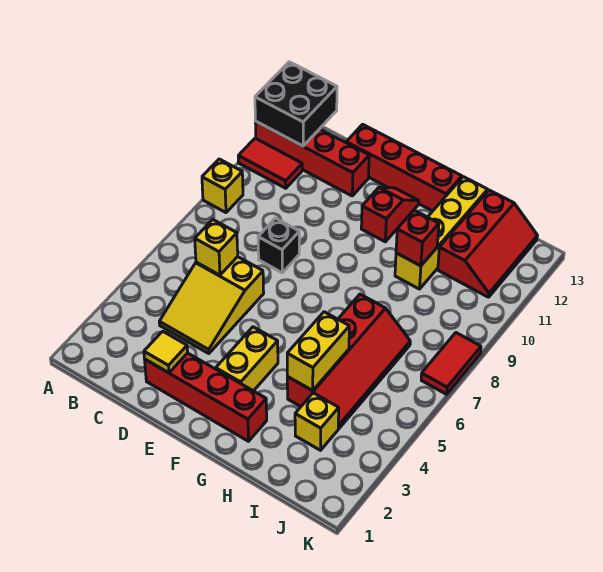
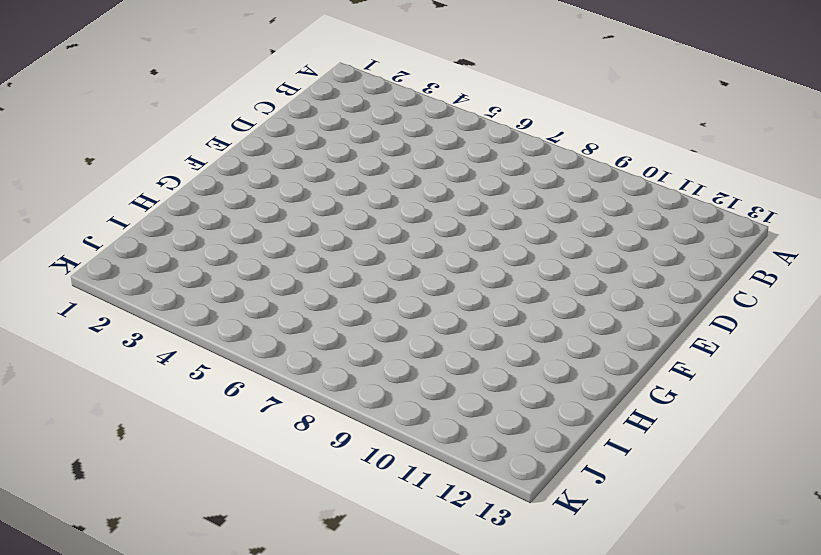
none -> yellow brick A9 level 1
none -> red tile A11:B11 level 1
none -> red brick A12:D12 level 1

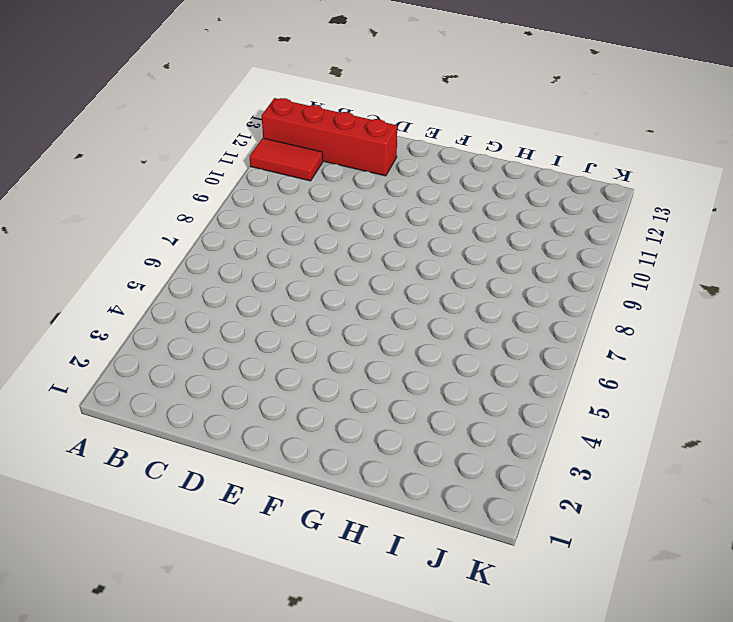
none -> yellow brick A9 level 1
none -> yellow slope C4:D6 level 1 top 6
none -> red brick D2:G2 level 1

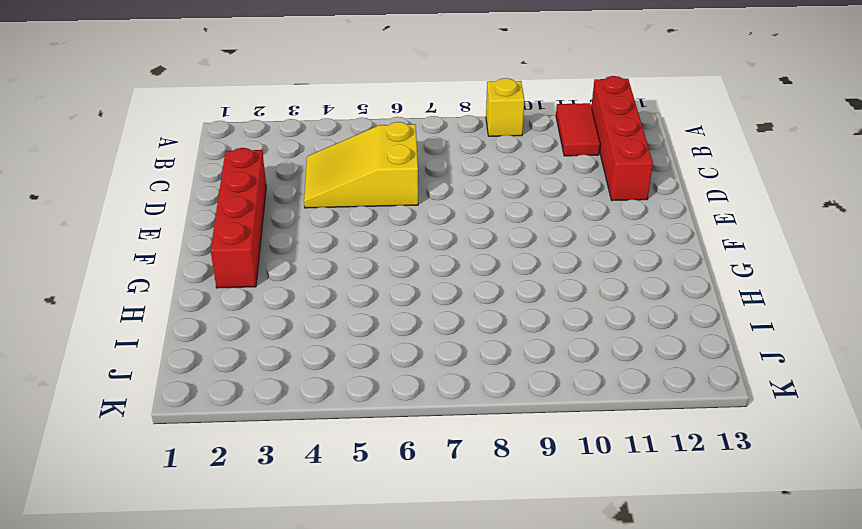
none -> black brick D8 level 1
none -> red brick D13:G13 level 1
none -> yellow brick F3:F4 level 1

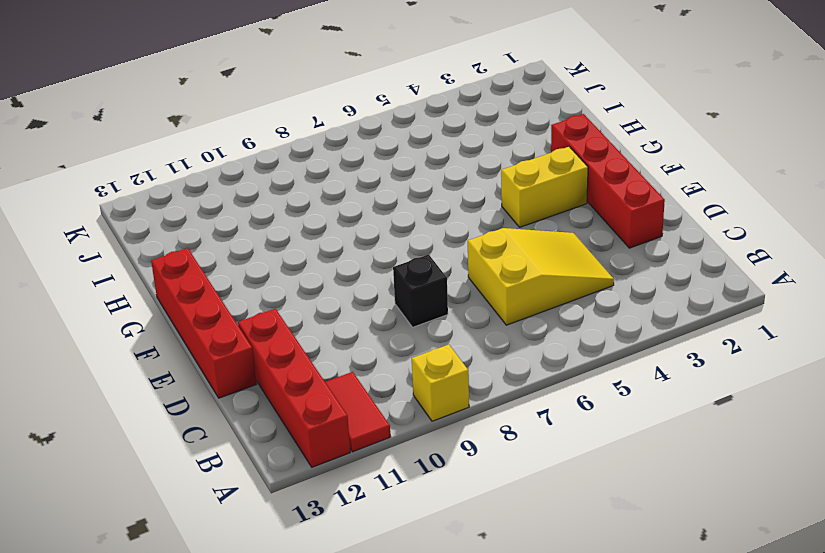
none -> red slope F11:F12 level 1 top 11
none -> red slope H4:I7 level 1 top H
none -> yellow brick H10:H13 level 1

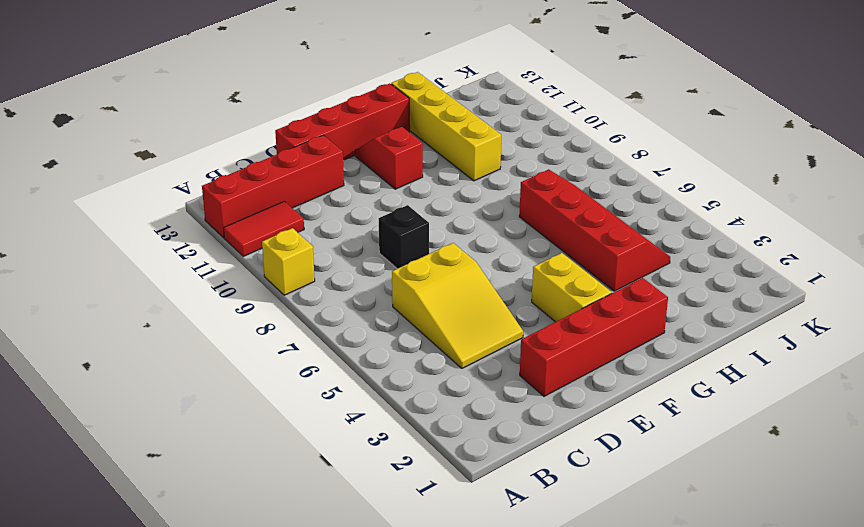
none -> yellow brick I3 level 1
none -> red slope I11:J13 level 1 top I
none -> red tile K7:K8 level 1

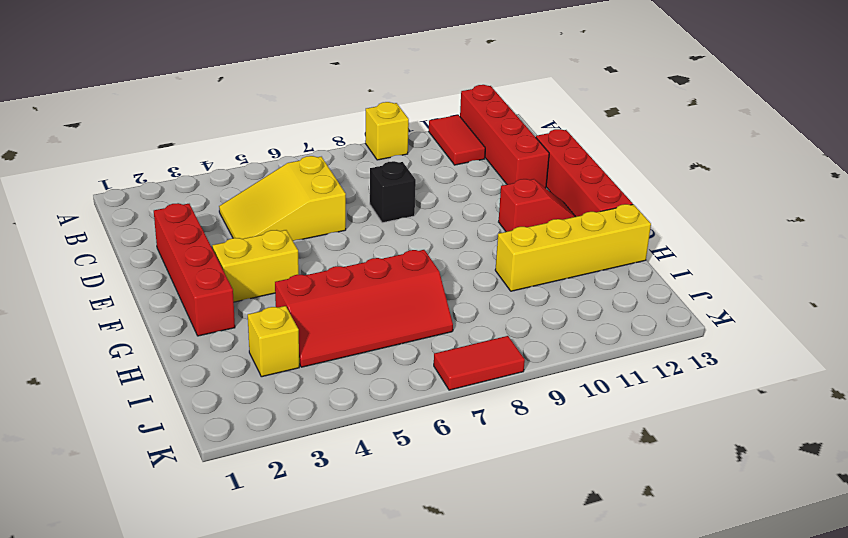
none -> red slope I11:J13 level 1 top I
none -> black brick A12:B13 level 2
none -> yellow brick C6 level 2

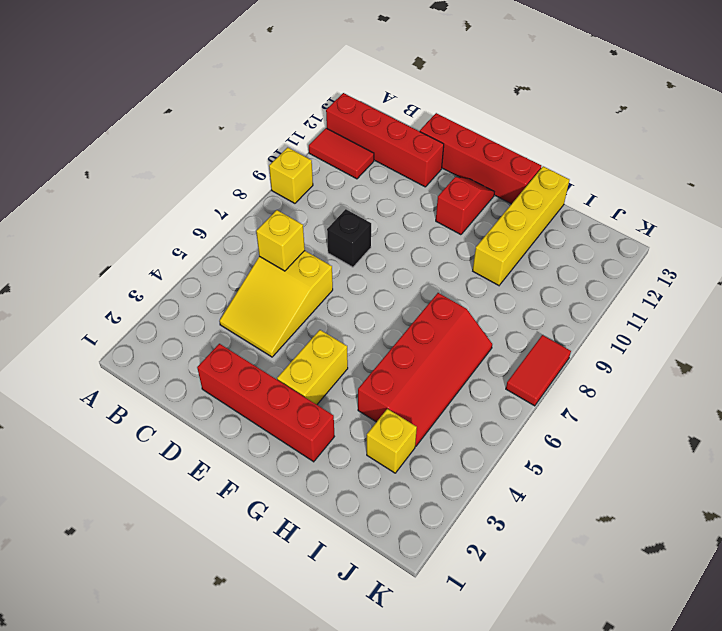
none -> red slope I11:J13 level 1 top I
none -> black brick A12:B13 level 2
none -> yellow tile D2 level 2

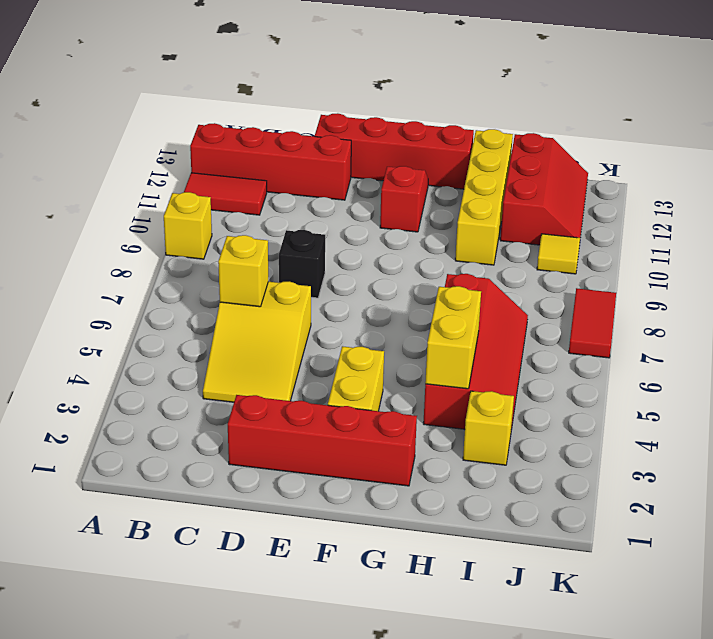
yellow tile J10 level 1 -> yellow tile D2 level 2
none -> black brick A12:B13 level 2
none -> red brick H10 level 2

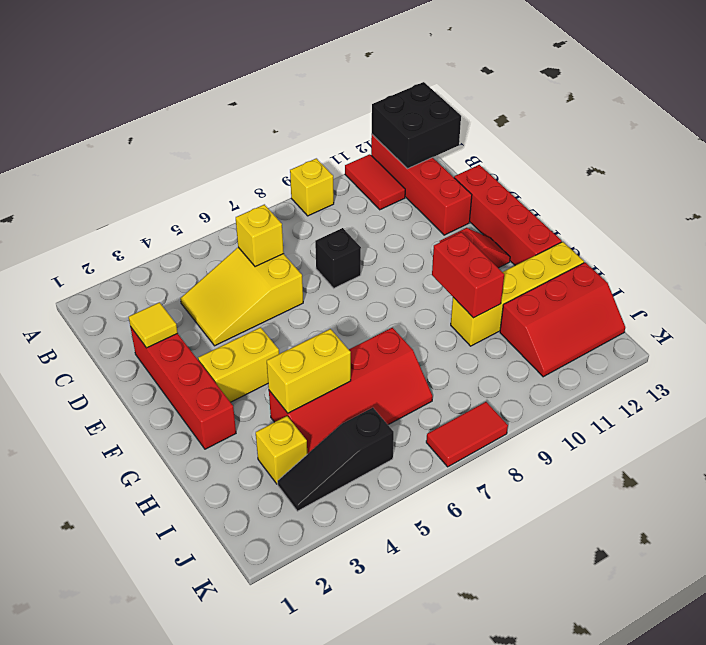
red brick G10:H10 level 2 -> red brick H10 level 2
black slope J3:J5 level 1 top 5 -> none

